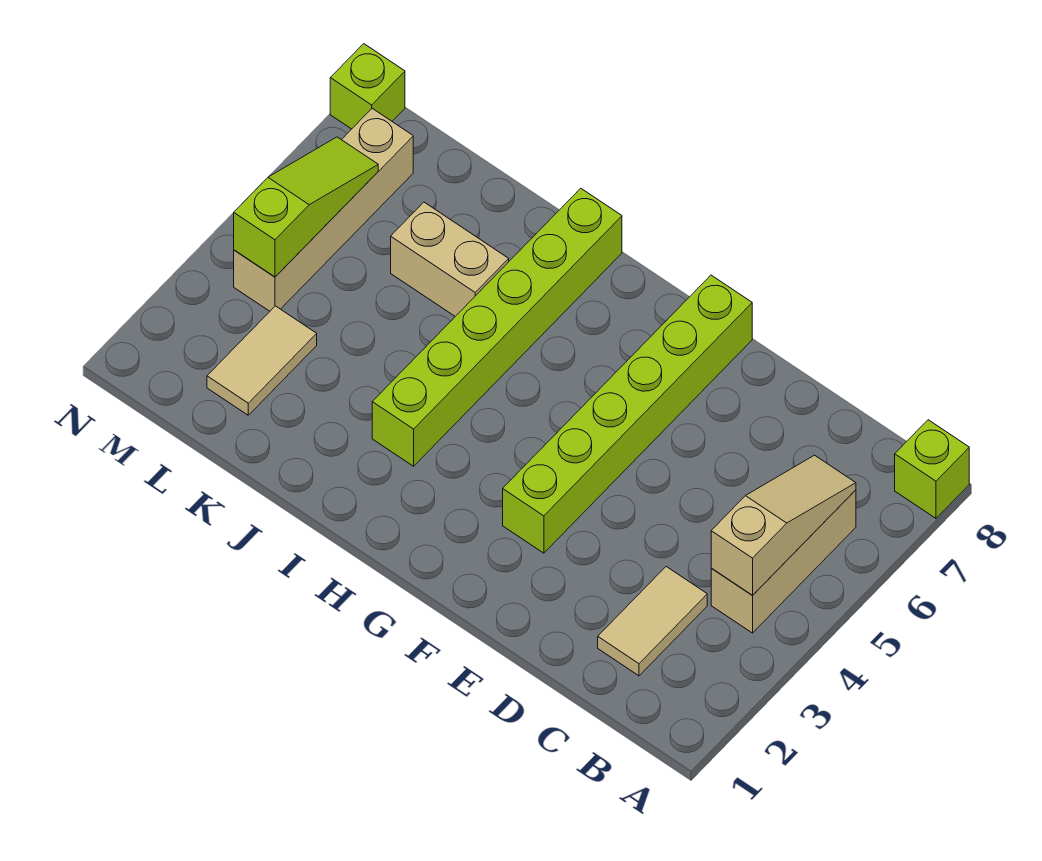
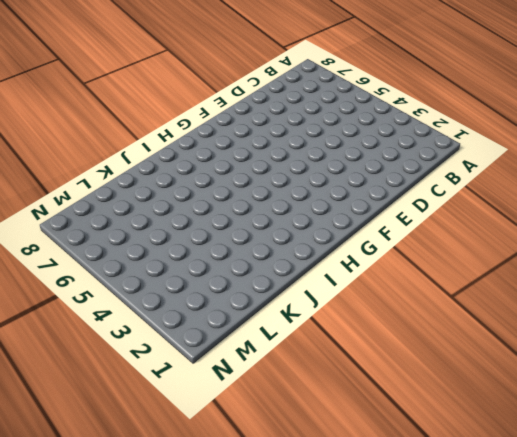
none -> lime brick A8 level 1
none -> tan brick B4:B6 level 1

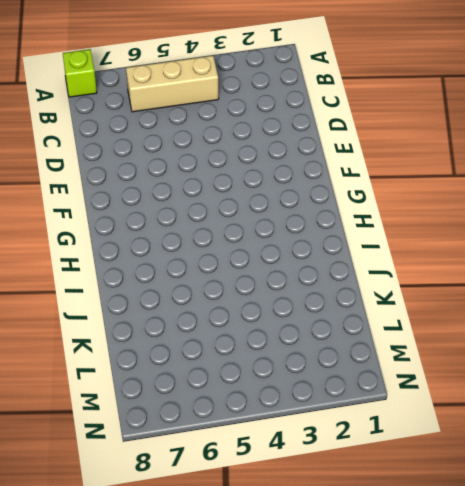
none -> tan tile C2:C3 level 1
none -> lime brick F3:F8 level 1

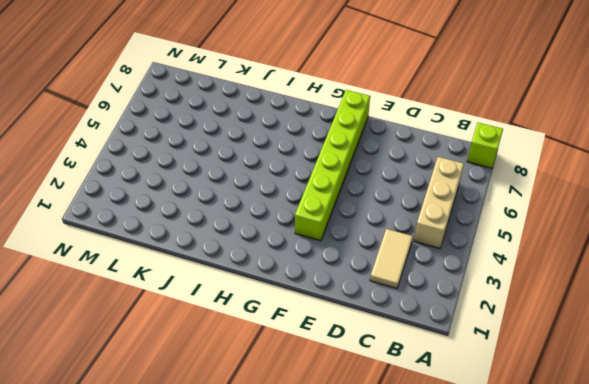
none -> lime brick I3:I8 level 1
none -> tan brick J6:K6 level 1

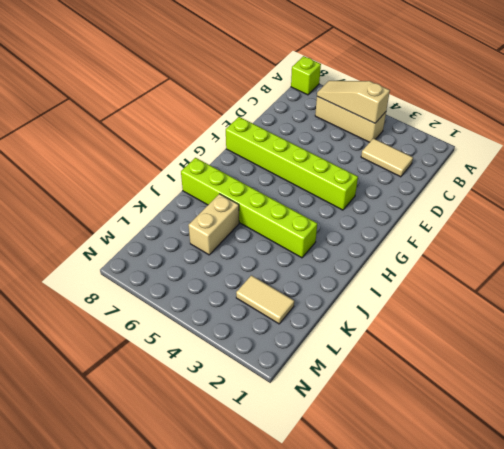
none -> tan brick M4:M7 level 1
none -> lime brick N8 level 1

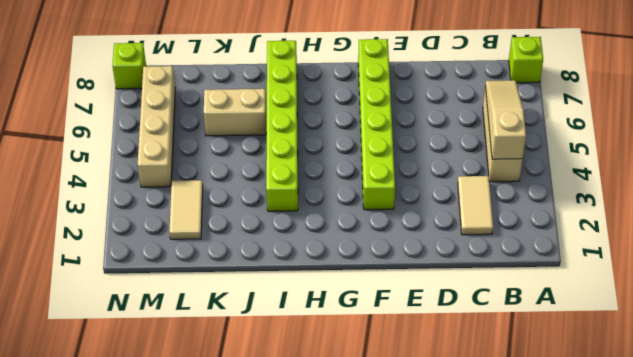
none -> lime slope M4:M6 level 2 top 4

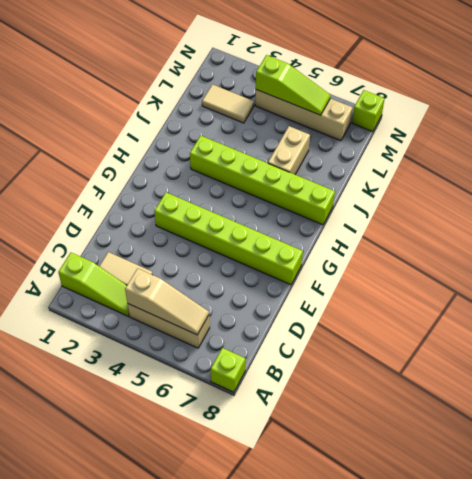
lime slope B1:B3 level 1 top 1 -> none

